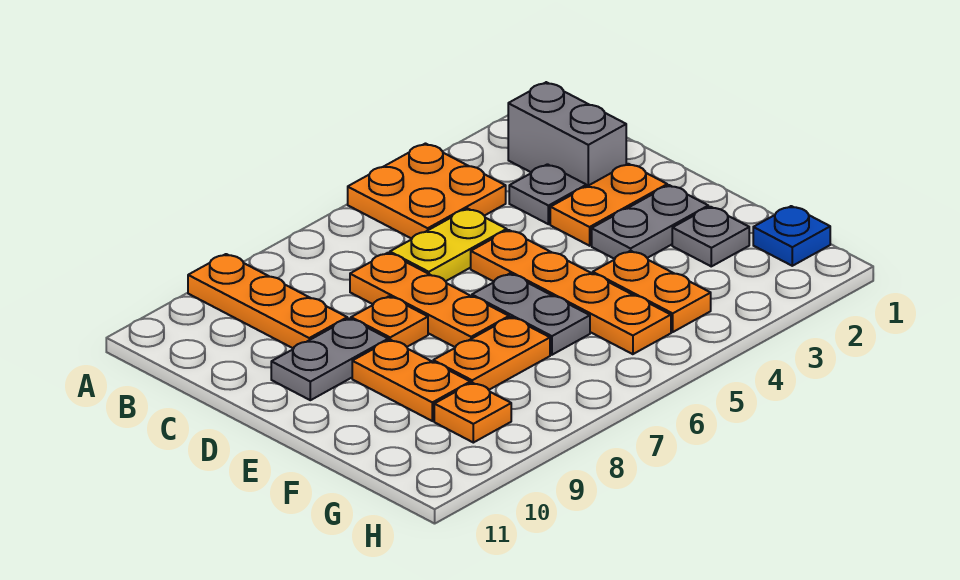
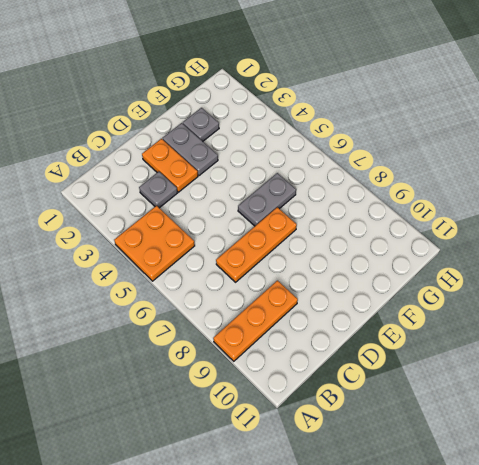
none -> grey brick B2:C2 level 1
none -> yellow plate C5:C6 level 1
none -> orange plate D5:G5 level 1

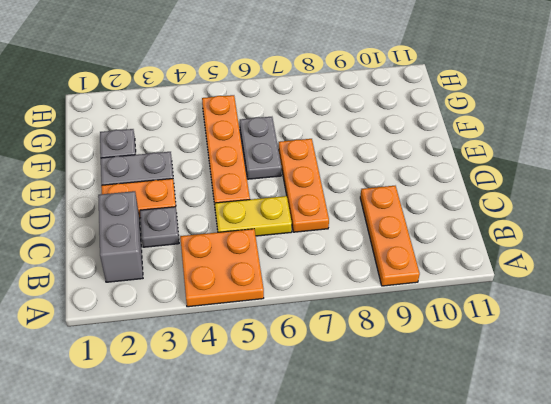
none -> orange plate D8 level 1
none -> grey plate D9:D10 level 1
none -> orange plate E9:F9 level 1

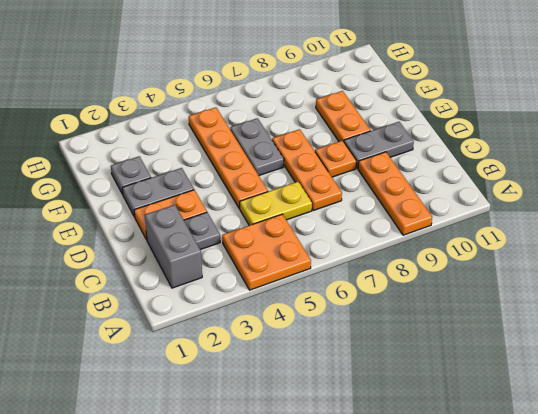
none -> orange plate F4:G4 level 1
none -> orange plate F7:F8 level 1
none -> blue plate G1 level 1

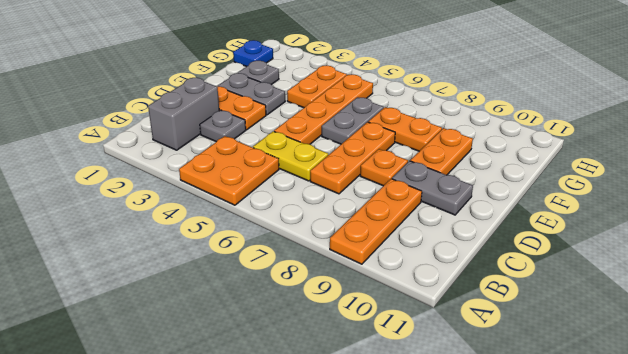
none -> orange plate G9 level 1

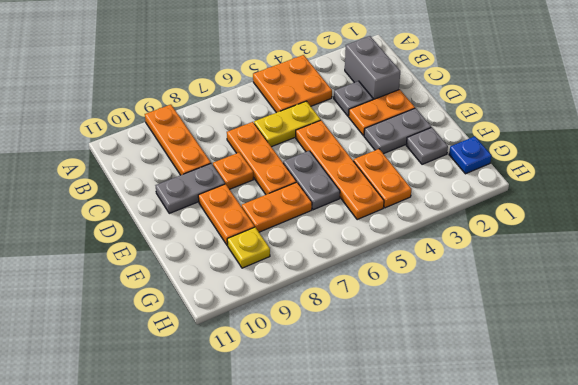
yellow plate G9 level 1 -> orange plate G9 level 1

